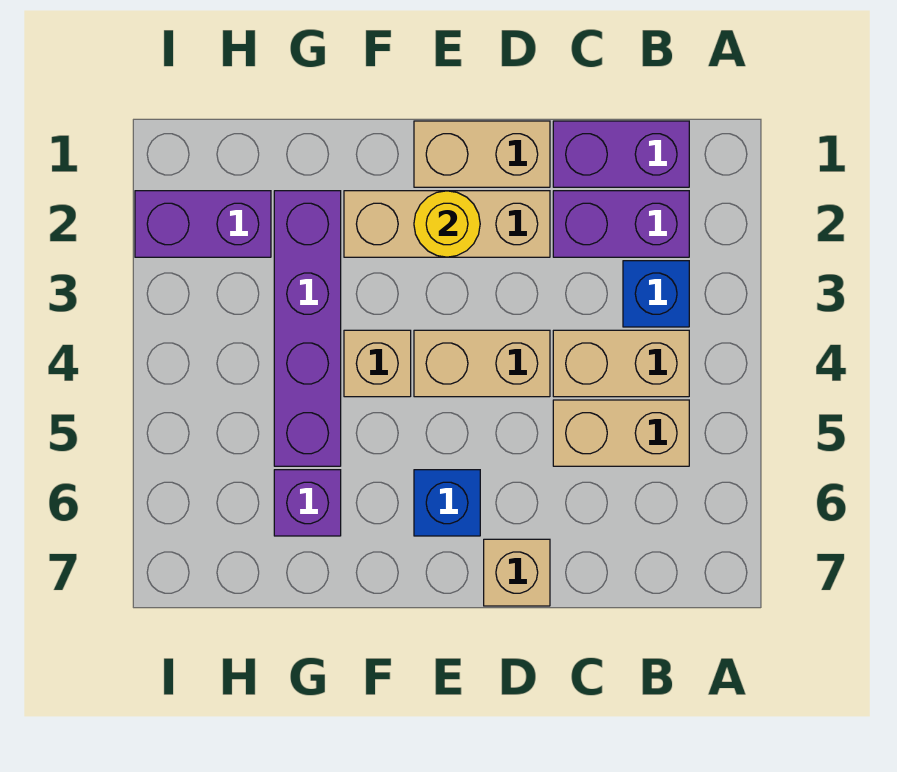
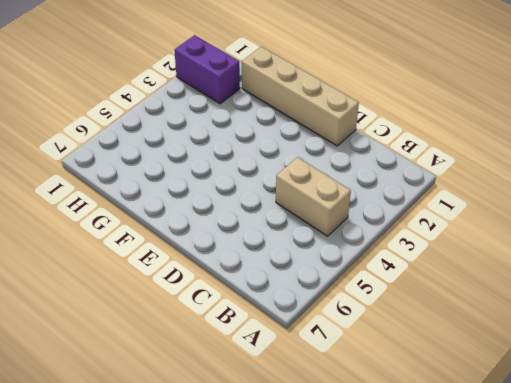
tan brick D1:G1 level 1 -> tan brick D1:E1 level 1
none -> purple brick B1:C1 level 1
none -> purple brick B2:C2 level 1
none -> blue brick B3 level 1

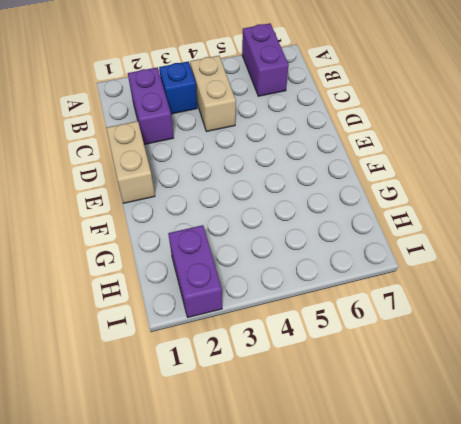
purple brick A6:B6 level 1 -> purple brick B1:C1 level 1
none -> tan brick B5:C5 level 1
none -> tan brick D2:F2 level 1
none -> tan brick D4:E4 level 1

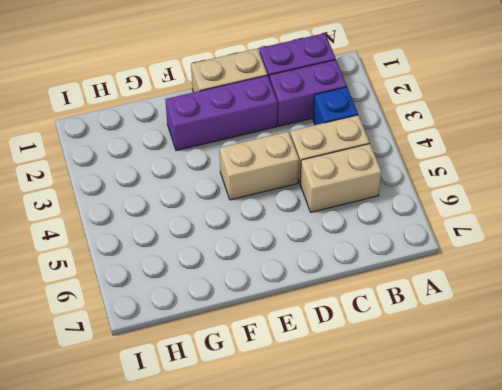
purple brick D2:F2 level 1 -> tan brick D2:F2 level 1
none -> tan brick D7 level 1
none -> blue brick E6 level 1
none -> tan brick F4 level 1

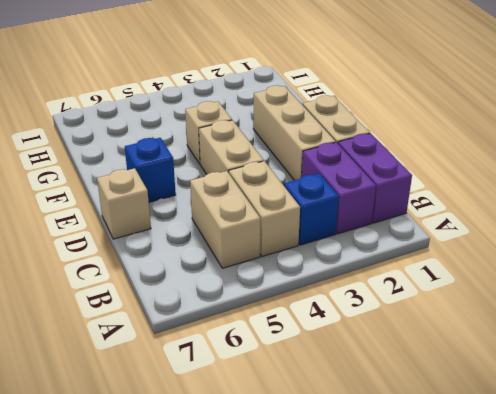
none -> purple brick G2:G5 level 1
none -> purple brick G6 level 1
none -> purple brick H2:I2 level 1

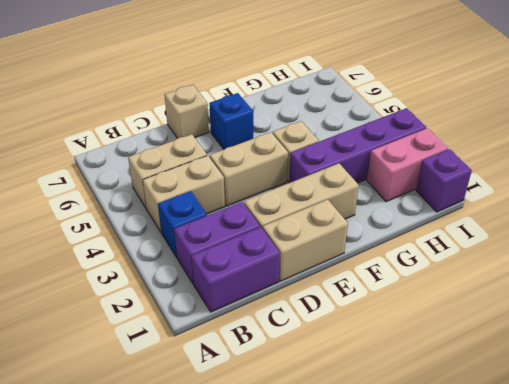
purple brick F3:I3 level 1 -> purple brick G2:G5 level 1
pink brick H2:I2 level 1 -> purple brick H2:I2 level 1
purple brick I1 level 1 -> purple brick G6 level 1
none -> yellow round brick E2 level 2

